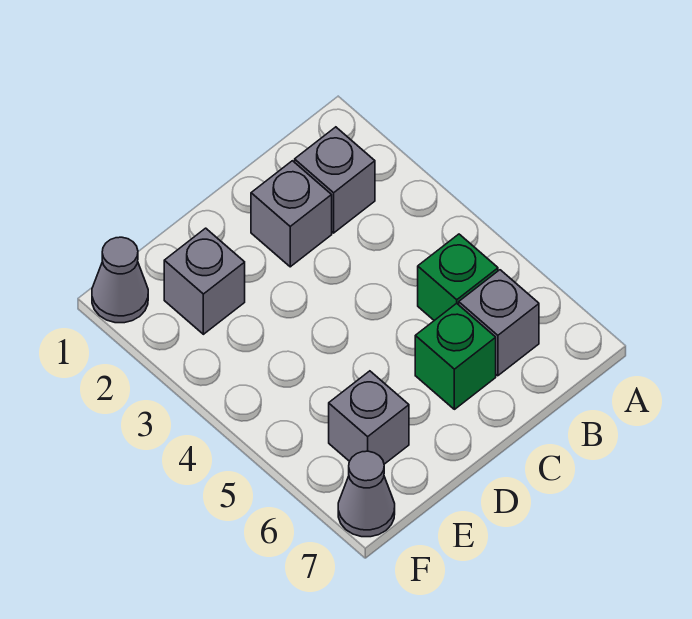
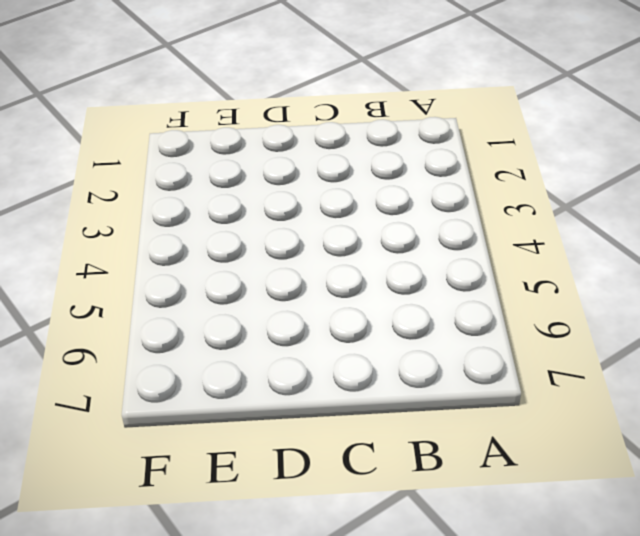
none -> grey brick B2 level 1
none -> green brick B5 level 1

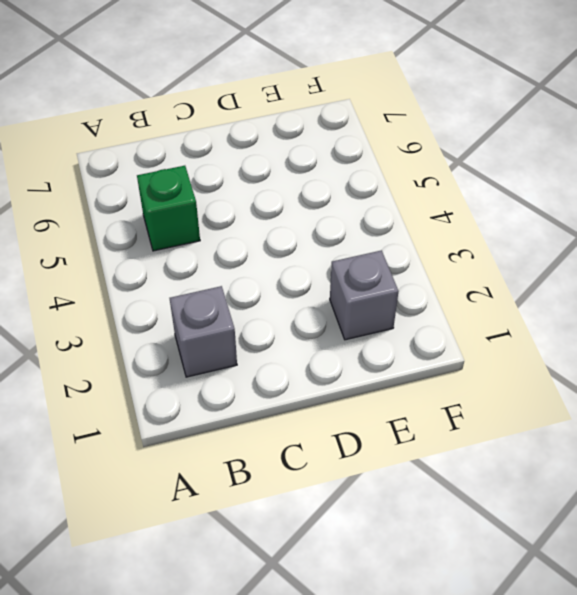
none -> grey brick B6 level 1
none -> grey brick C2 level 1

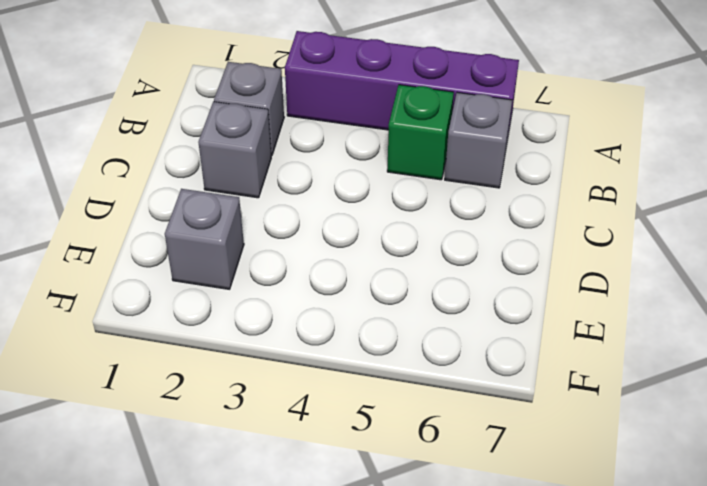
purple brick A3:A6 level 1 -> none
none -> green brick C6 level 1
none -> grey brick E6 level 1

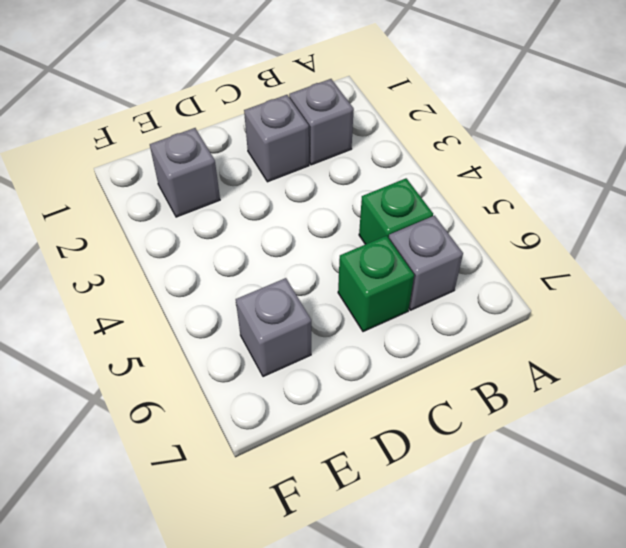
none -> grey cone F1 level 1
none -> grey cone F7 level 1

